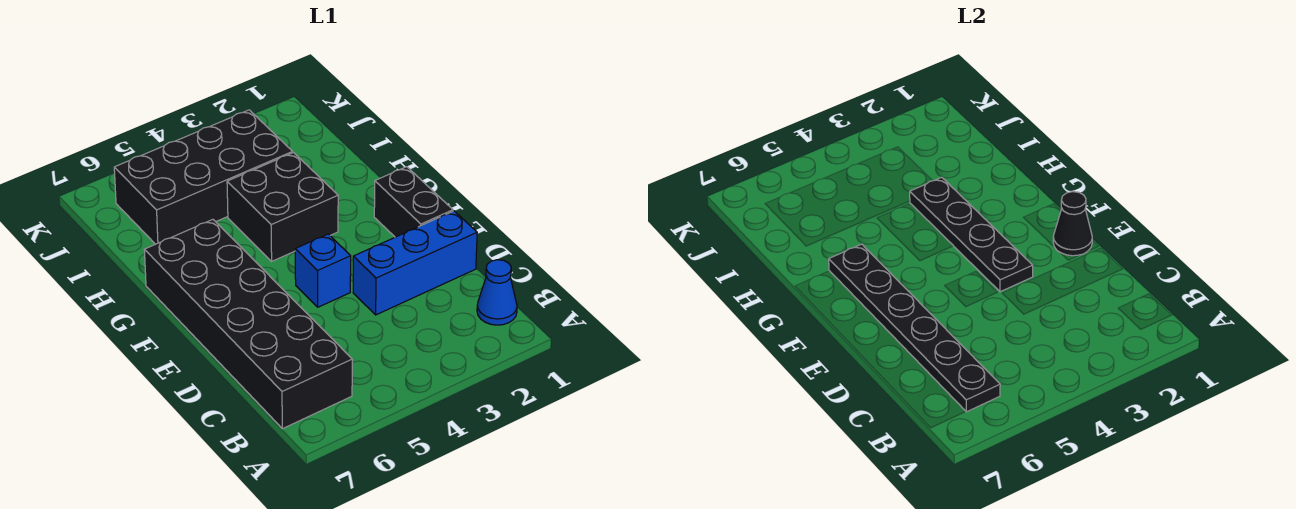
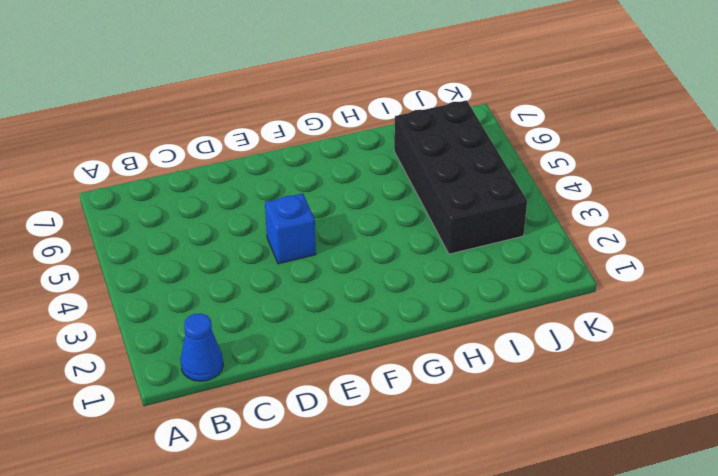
none -> black brick B6:G7 level 1
none -> blue brick D1:D3 level 1

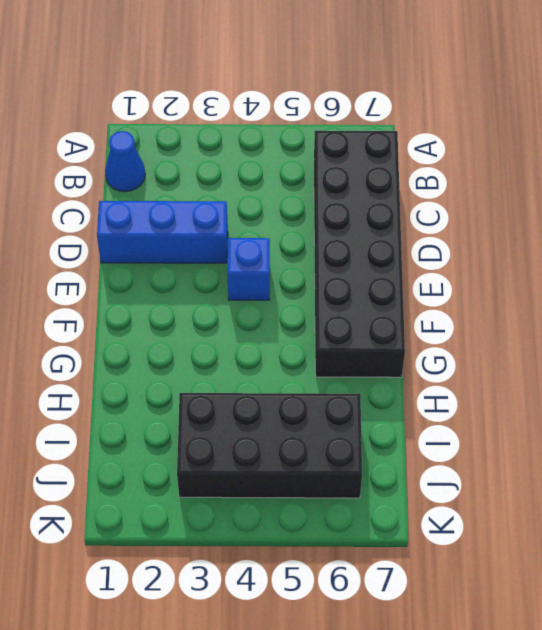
none -> black brick E1:F1 level 1
none -> black brick G3:H4 level 1

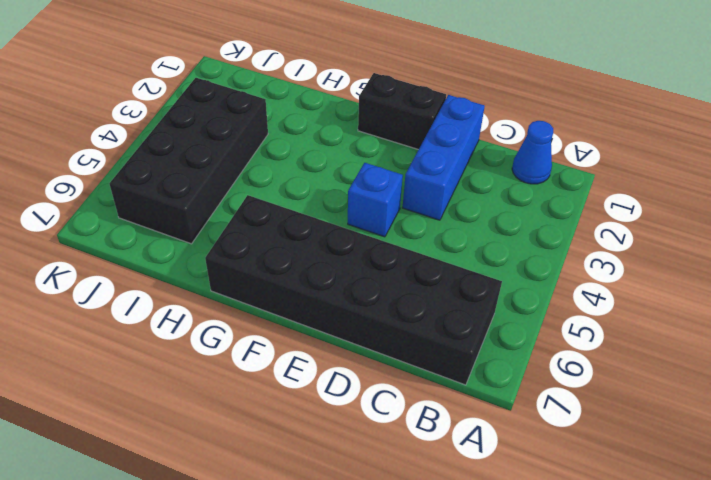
none -> black brick G3:H4 level 1
none -> black plate B6:G6 level 2

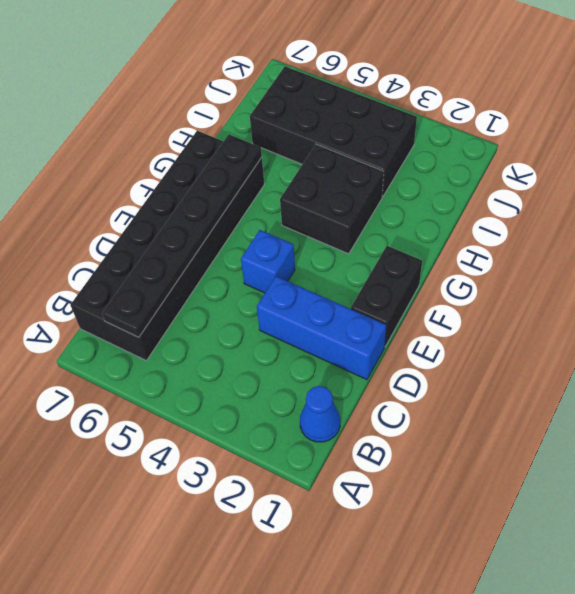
none -> black cone E1 level 2
none -> black plate E3:H3 level 2

